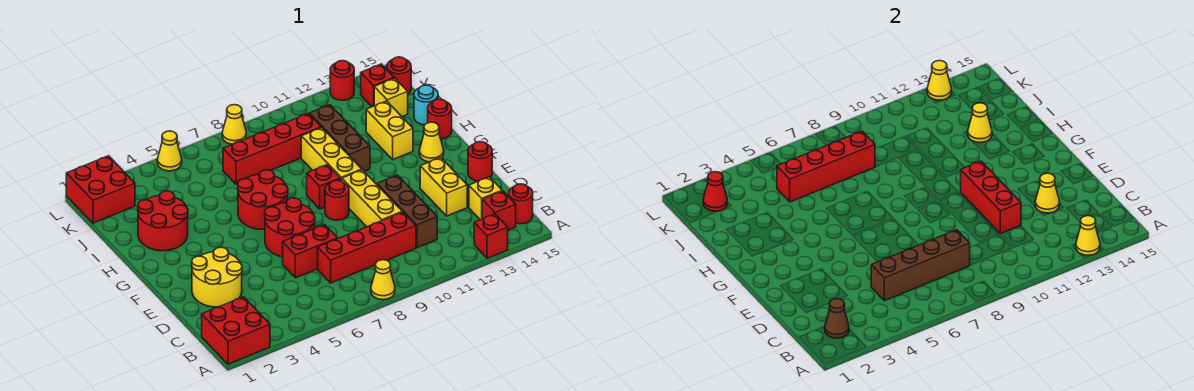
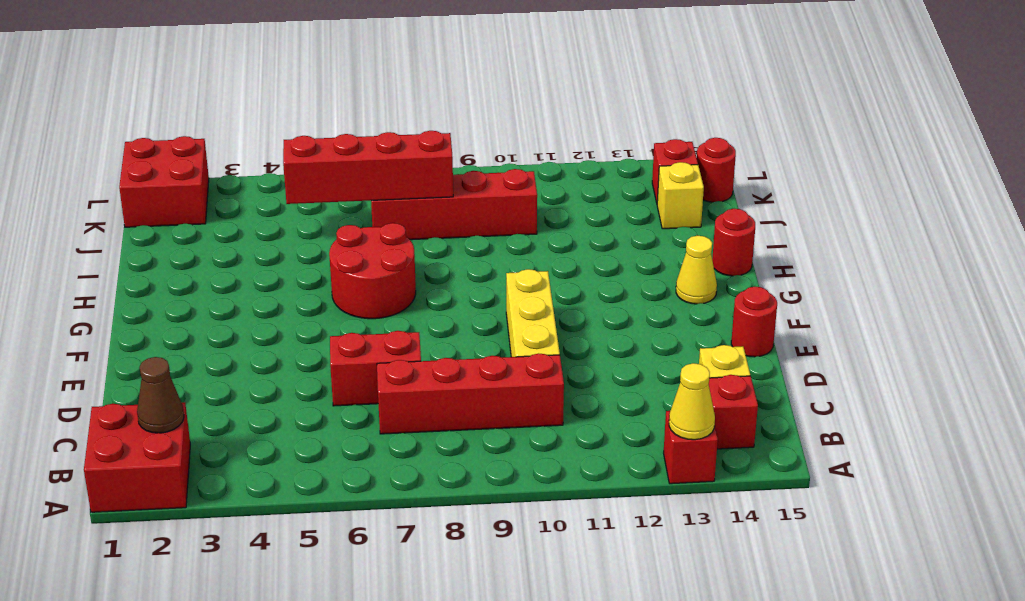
none -> yellow cone A8 level 1
none -> red round brick B15 level 1
none -> brown brick C11:E11 level 1
none -> yellow round brick D2:E3 level 1

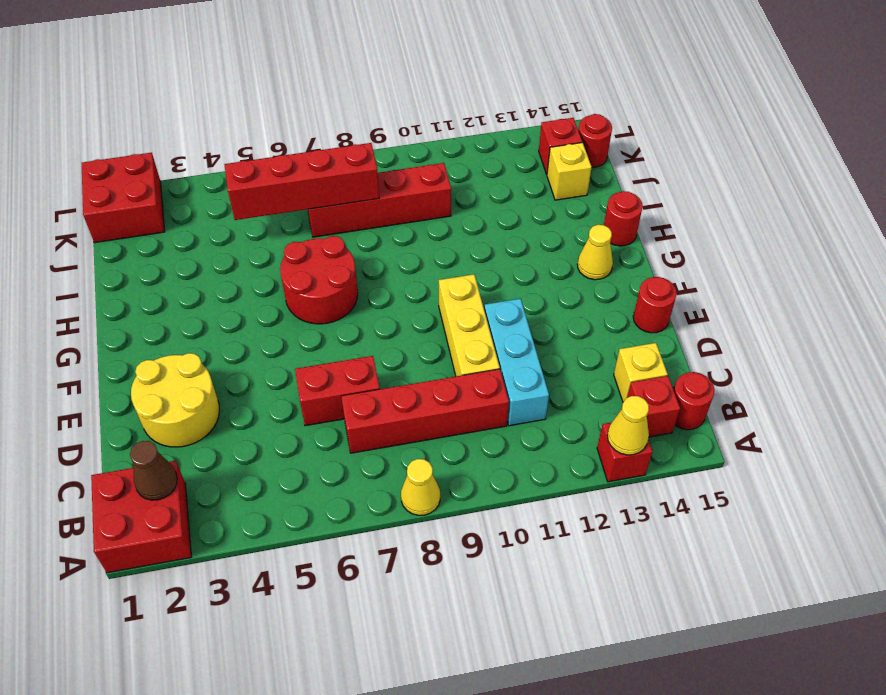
cyan brick C11:E11 level 1 -> brown brick C11:E11 level 1
none -> yellow brick D13:E13 level 1
none -> red round brick E6:F7 level 1
none -> red round brick F9 level 1
none -> red brick G9 level 1

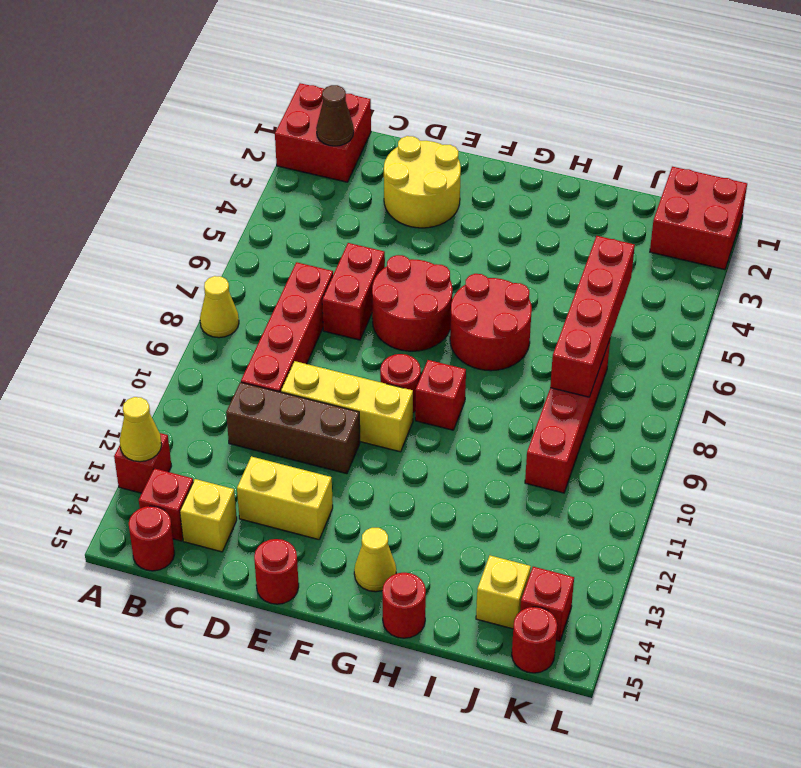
none -> yellow brick G10:I10 level 1
none -> red round brick H2:I3 level 1
none -> brown brick H11:J11 level 1
none -> yellow brick H13:I13 level 1

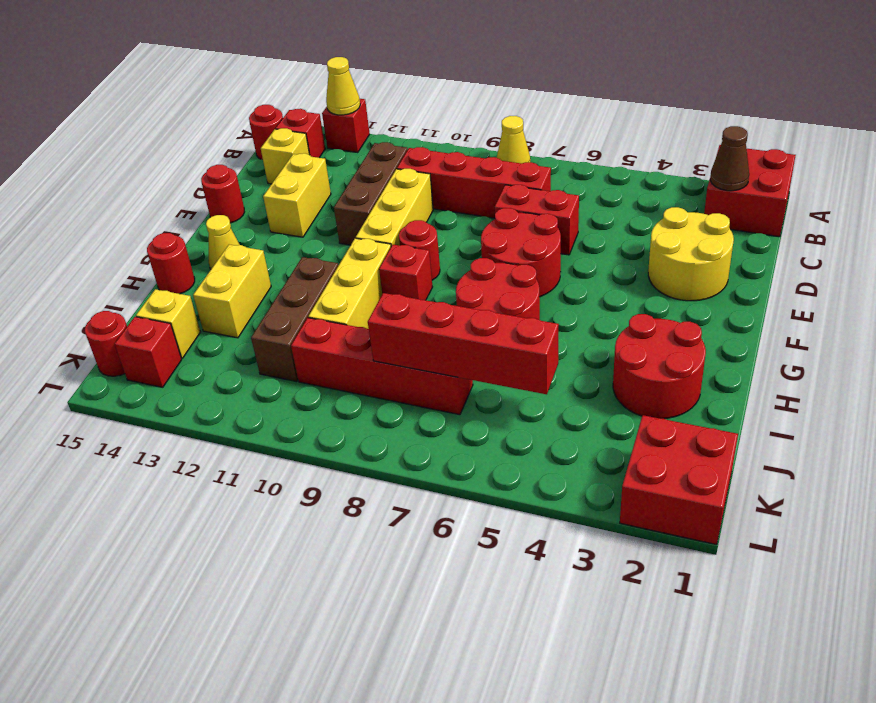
none -> cyan round brick I15 level 1
none -> yellow cone L5 level 1
none -> yellow cone L8 level 1
none -> red round brick L13 level 1

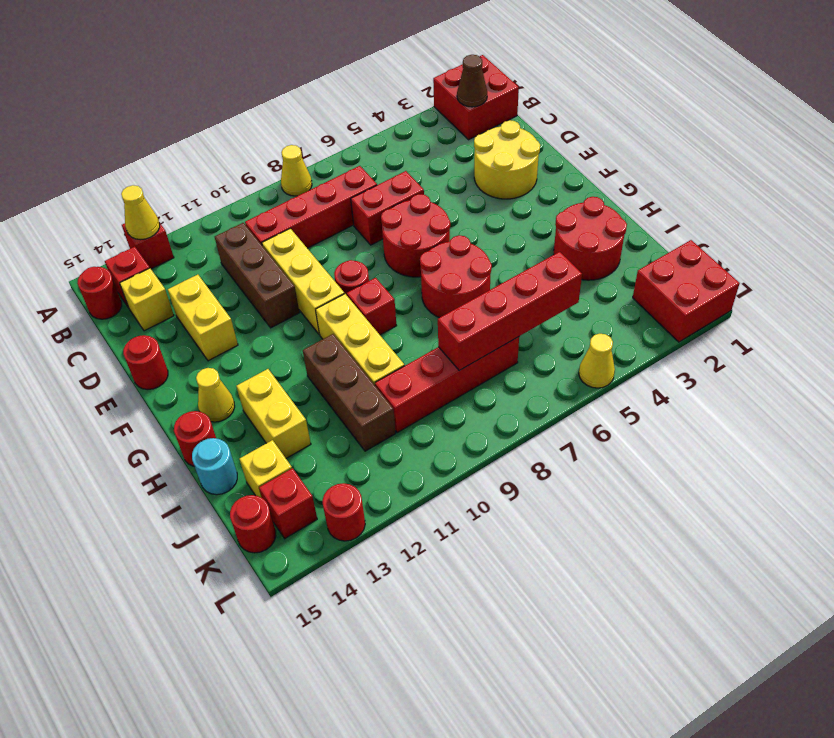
none -> yellow cone L8 level 1
none -> brown brick C5:C8 level 2
none -> red brick D11:F11 level 2
none -> yellow cone D13 level 2

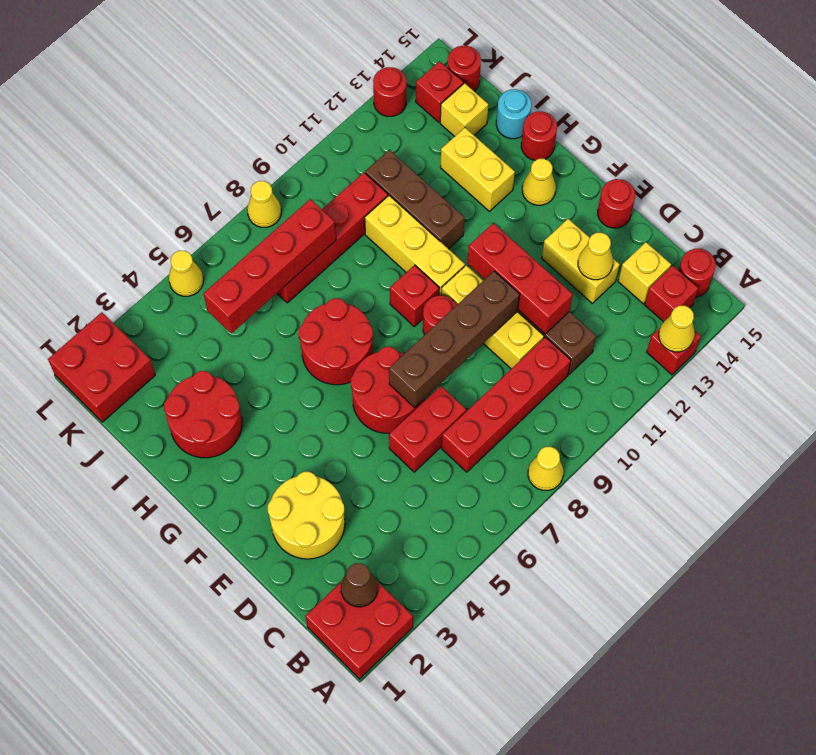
brown brick E7:E10 level 2 -> brown brick C5:C8 level 2
none -> yellow cone I13 level 2
none -> red cone K2 level 2
none -> yellow cone L13 level 2

